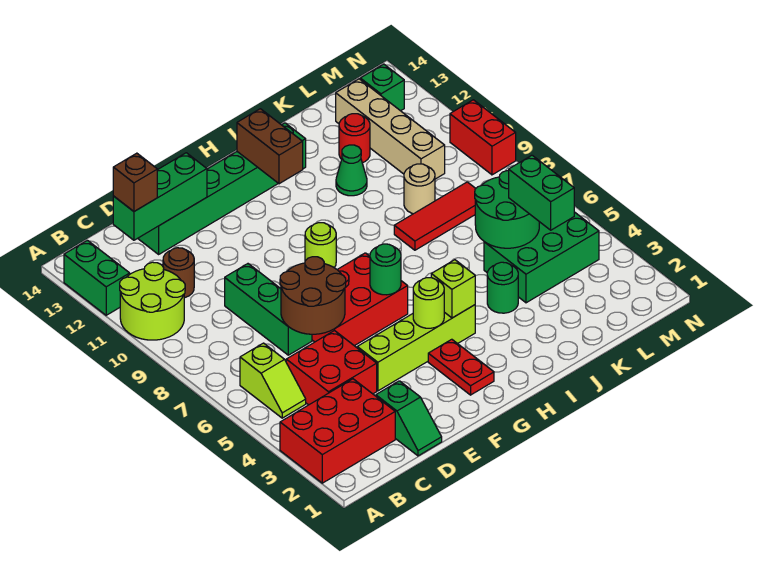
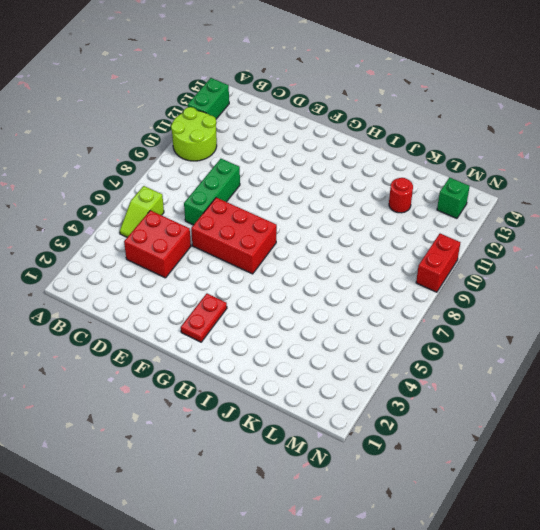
none -> red brick A2:C3 level 1
none -> brown round brick C11 level 1
none -> green slope D1:D2 level 1 top 2
none -> green brick D13:I13 level 1

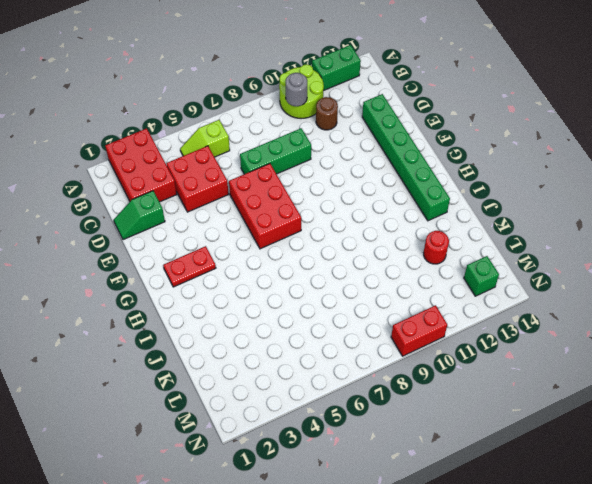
grey round brick B10 level 2 -> none
none -> lime brick E4:H4 level 1
none -> lime round brick G9 level 1
none -> green round brick J4 level 1
none -> red tile J8:L8 level 1

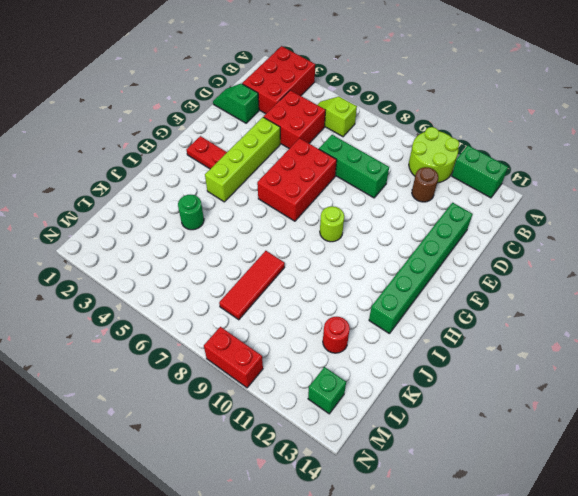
none -> green cone J11 level 1
none -> green brick K4:M5 level 1
none -> tan round brick K9 level 1
none -> tan brick L10:L13 level 1

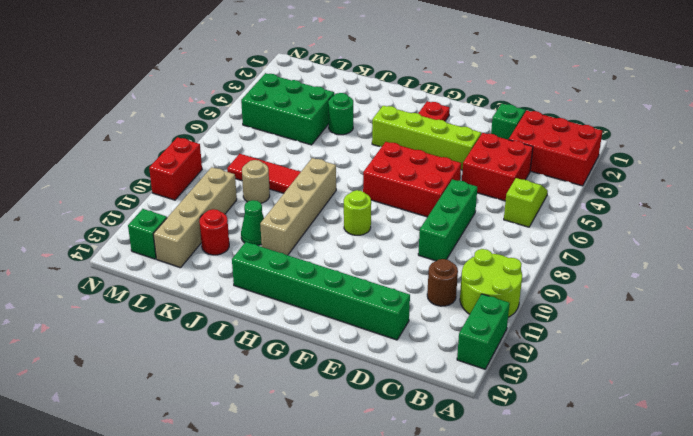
tan brick I8:I11 level 1 -> none
none -> green brick C13:E13 level 2
none -> brown round brick D6:E7 level 2
none -> lime round brick G4 level 2
none -> green round brick G6 level 2

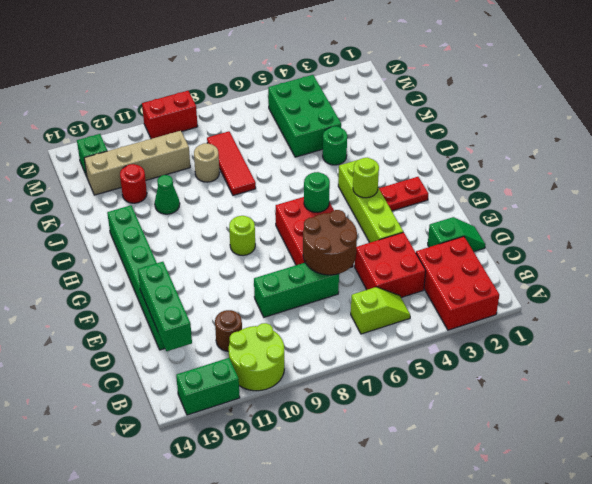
none -> lime brick H4 level 2
none -> brown brick H12:H13 level 2
none -> green round brick K5:L6 level 2
none -> brown brick C13 level 3

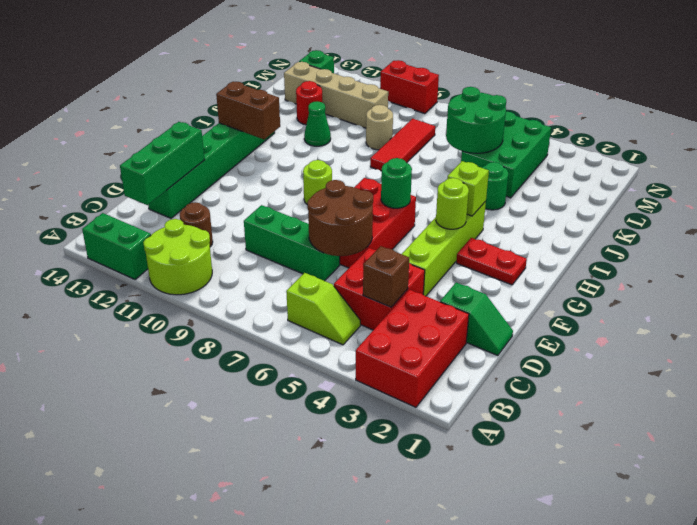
brown brick C4 level 2 -> brown brick C13 level 3
none -> green brick L4:L5 level 3

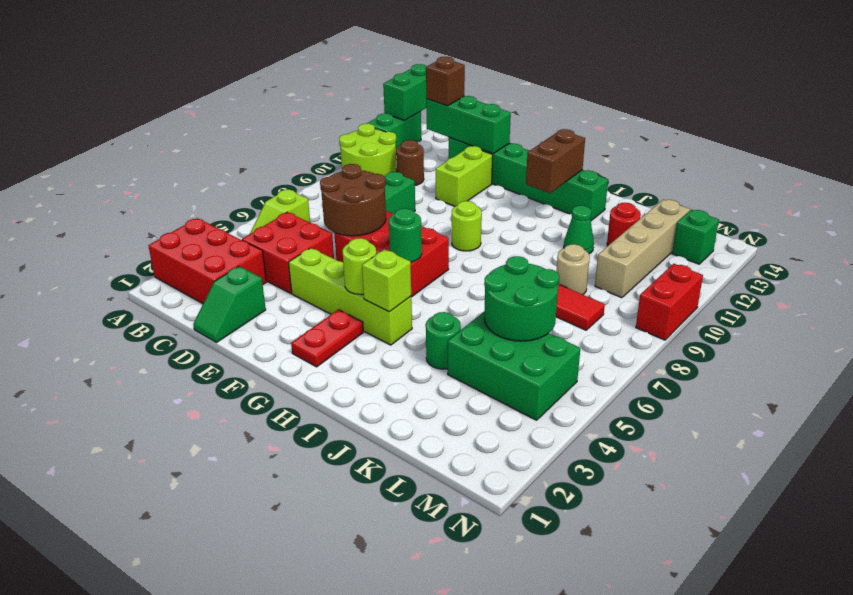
green brick A13:A14 level 2 -> green brick L4:L5 level 3
lime brick E11:E12 level 1 -> none

